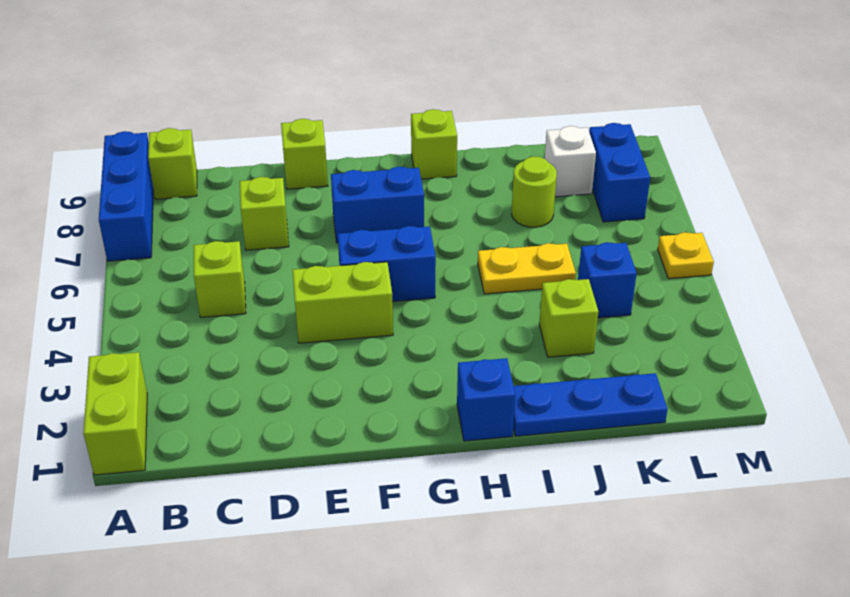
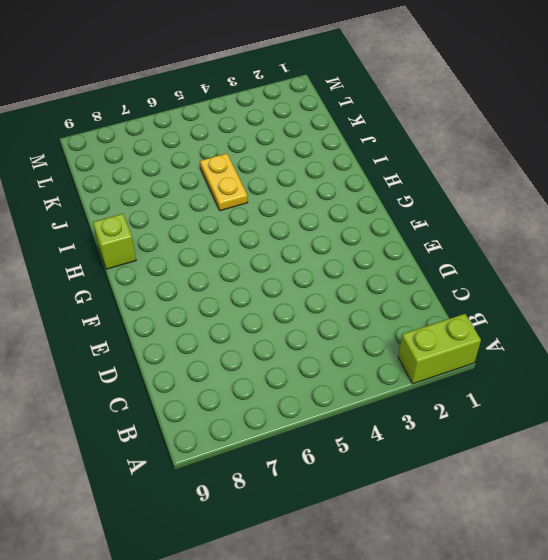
none -> blue brick A7:A9 level 1
none -> lime brick B9 level 1
none -> lime brick C5 level 1

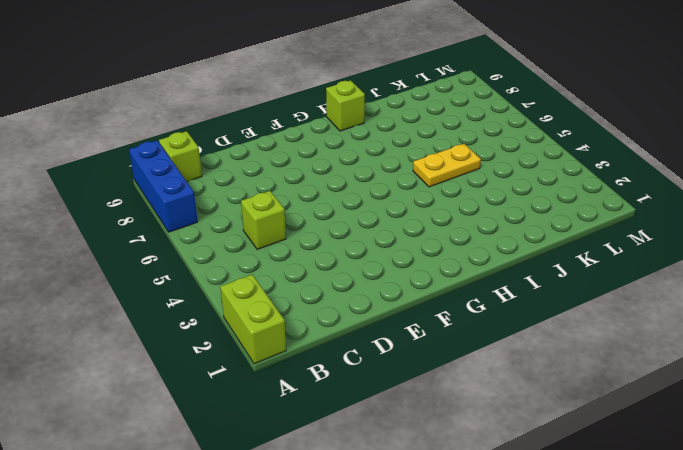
none -> lime brick D7 level 1
none -> lime brick E4:F4 level 1
none -> lime brick E9 level 1

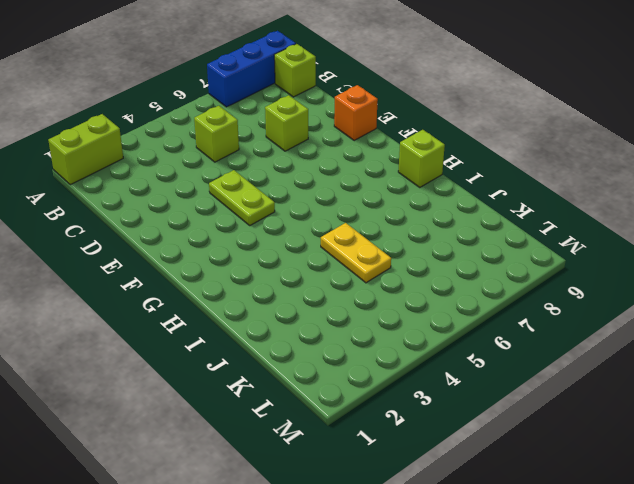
lime plate E4:F4 level 1 -> lime brick E4:F4 level 1
orange brick E9 level 1 -> lime brick E9 level 1
none -> blue brick F5:G5 level 1
none -> blue brick F7:G7 level 1
none -> blue brick H1 level 1

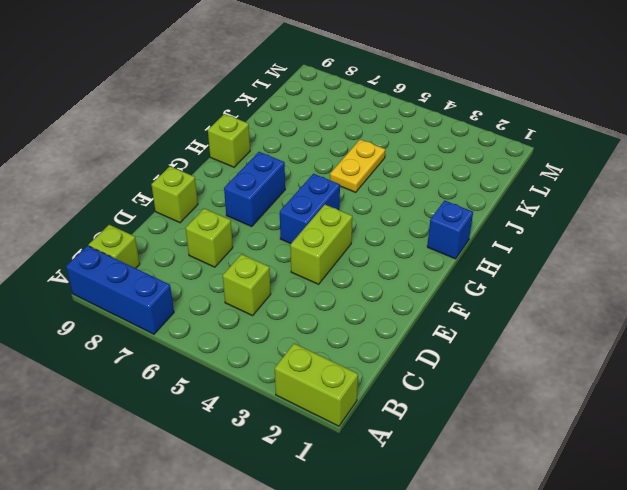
none -> blue plate I1:K1 level 1
none -> lime brick J3 level 1
none -> lime round brick J7 level 1

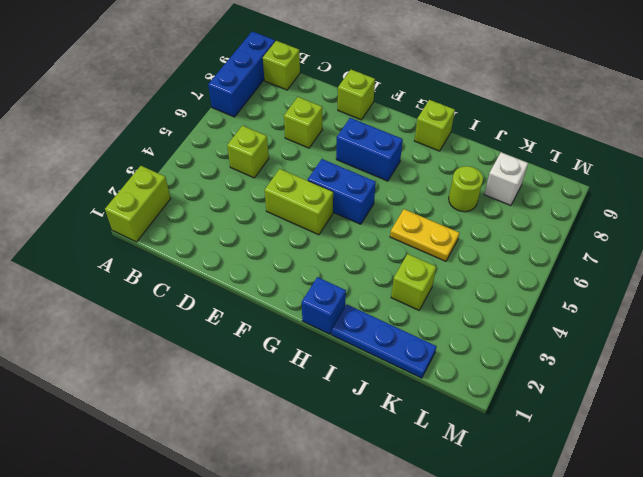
none -> blue brick K4 level 1
none -> blue brick L7:L8 level 1
none -> yellow plate M5 level 1

